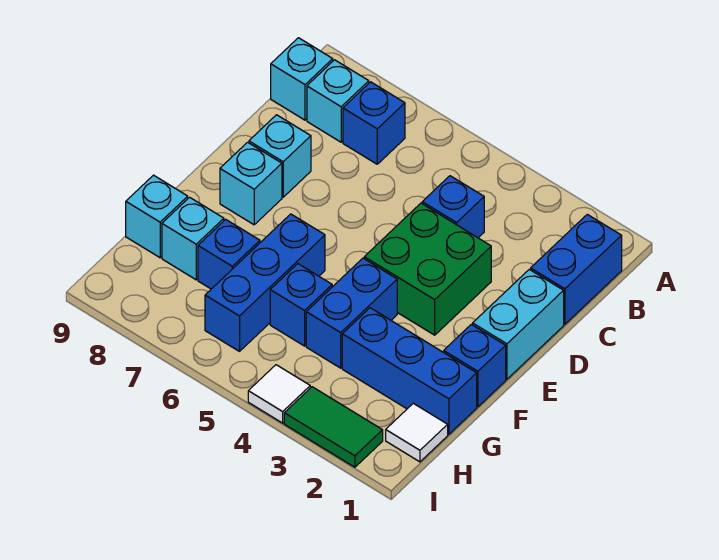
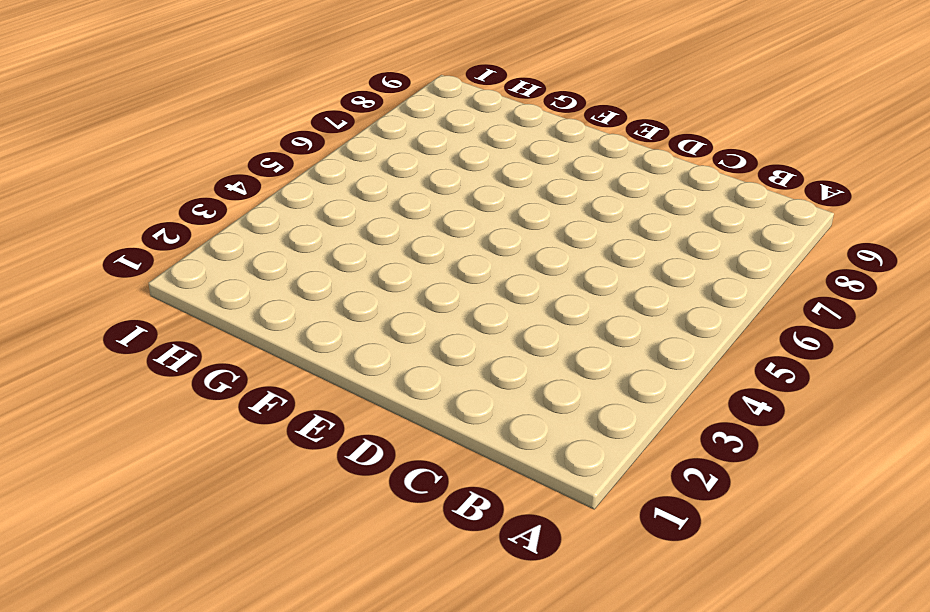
none -> blue brick B1:C1 level 1
none -> blue brick B7 level 1
none -> cyan brick B8 level 1

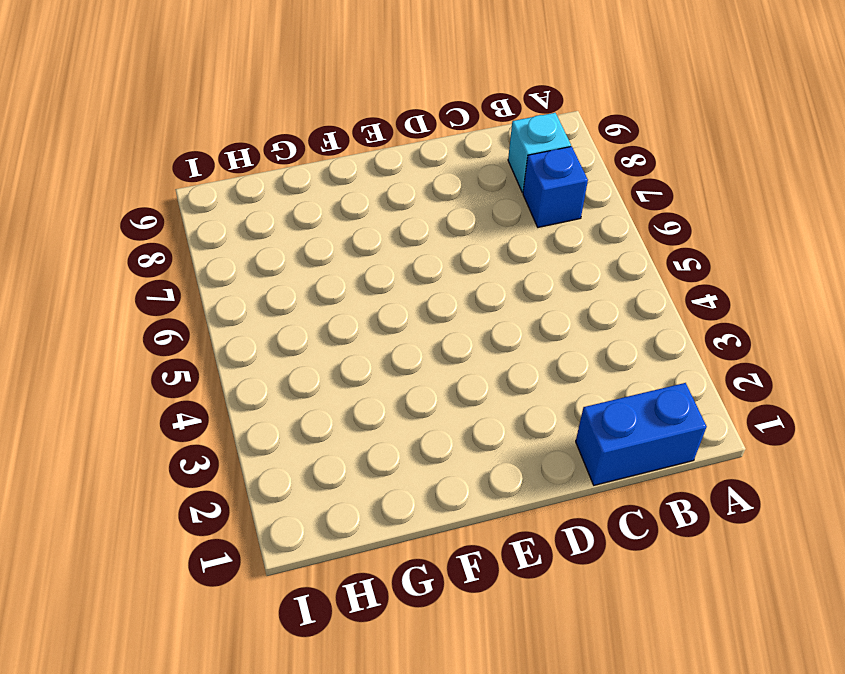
none -> cyan brick B9 level 1
none -> blue brick C4 level 1
none -> cyan brick D1:E1 level 1

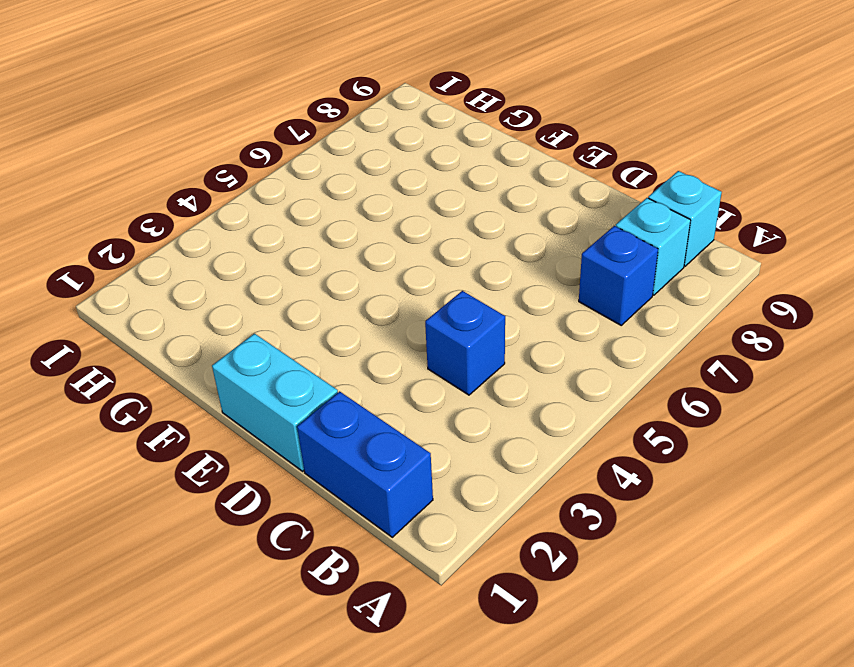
none -> green brick D3:E4 level 1
none -> cyan brick D8 level 1
none -> cyan brick E8 level 1

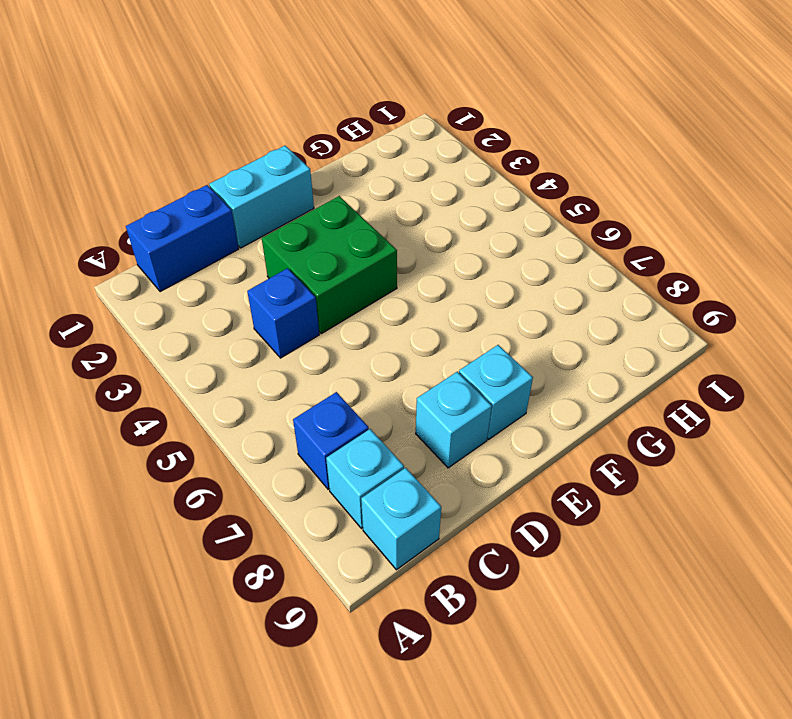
none -> blue brick F1 level 1
none -> blue brick F4:G4 level 1
none -> blue brick F6:H6 level 1

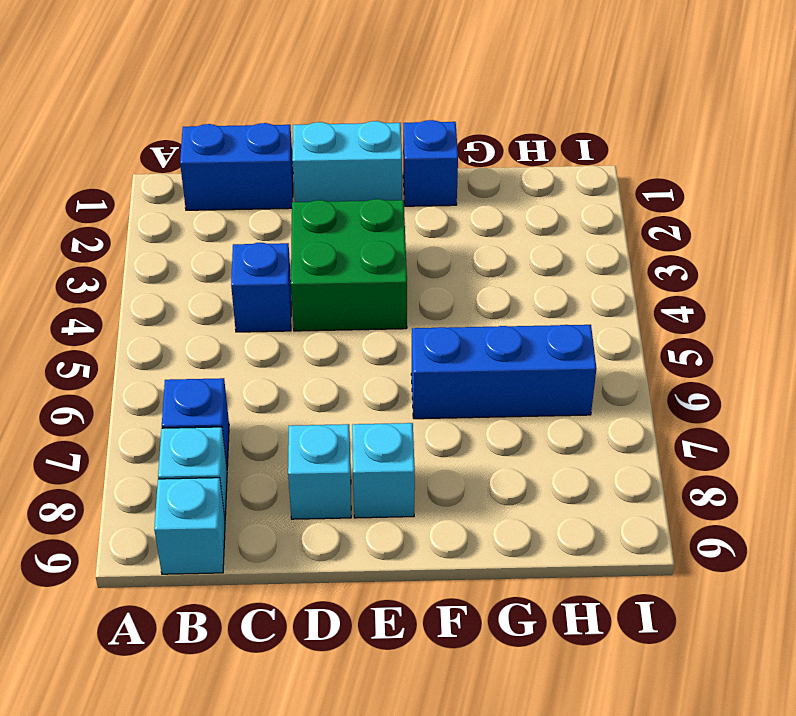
none -> blue brick F4:G4 level 1
none -> blue brick G1:G3 level 1
none -> blue brick G5 level 1

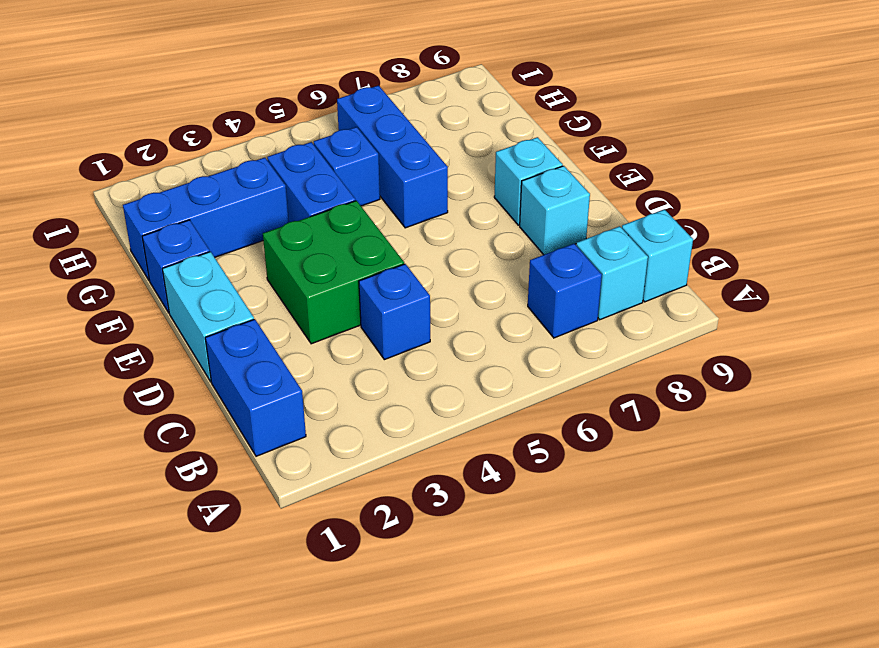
none -> blue brick G7 level 1
none -> cyan brick G8 level 1
none -> cyan brick G9 level 1

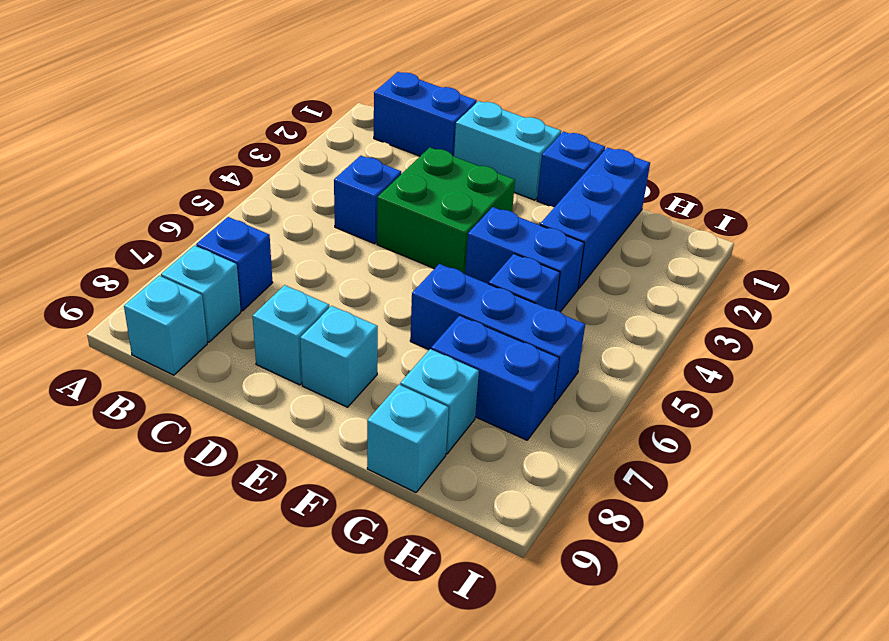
blue brick G7:H7 level 1 -> blue brick G7 level 1
none -> white tile H1 level 1
none -> green tile I2:I3 level 1
none -> white tile I4 level 1

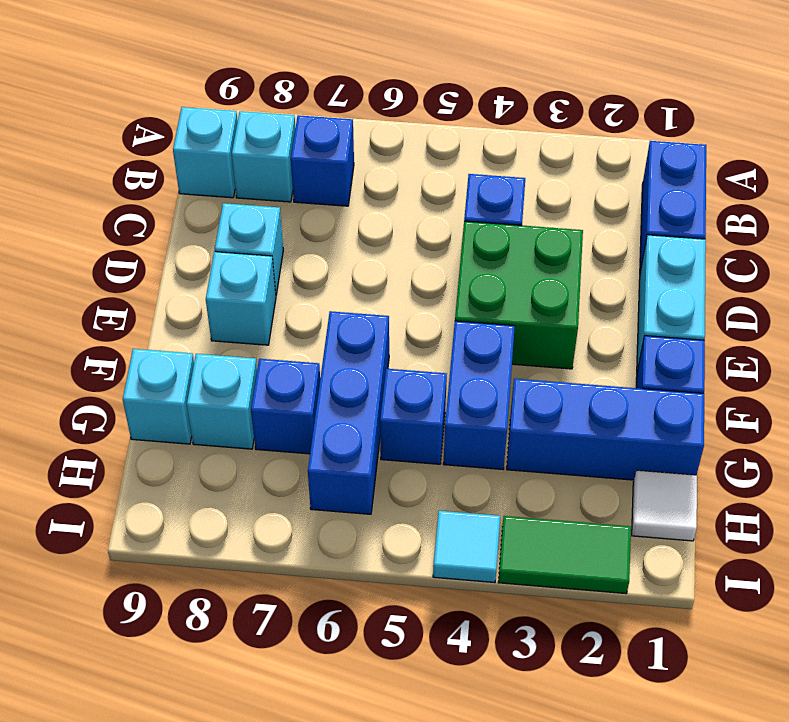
cyan tile I4 level 1 -> white tile I4 level 1

